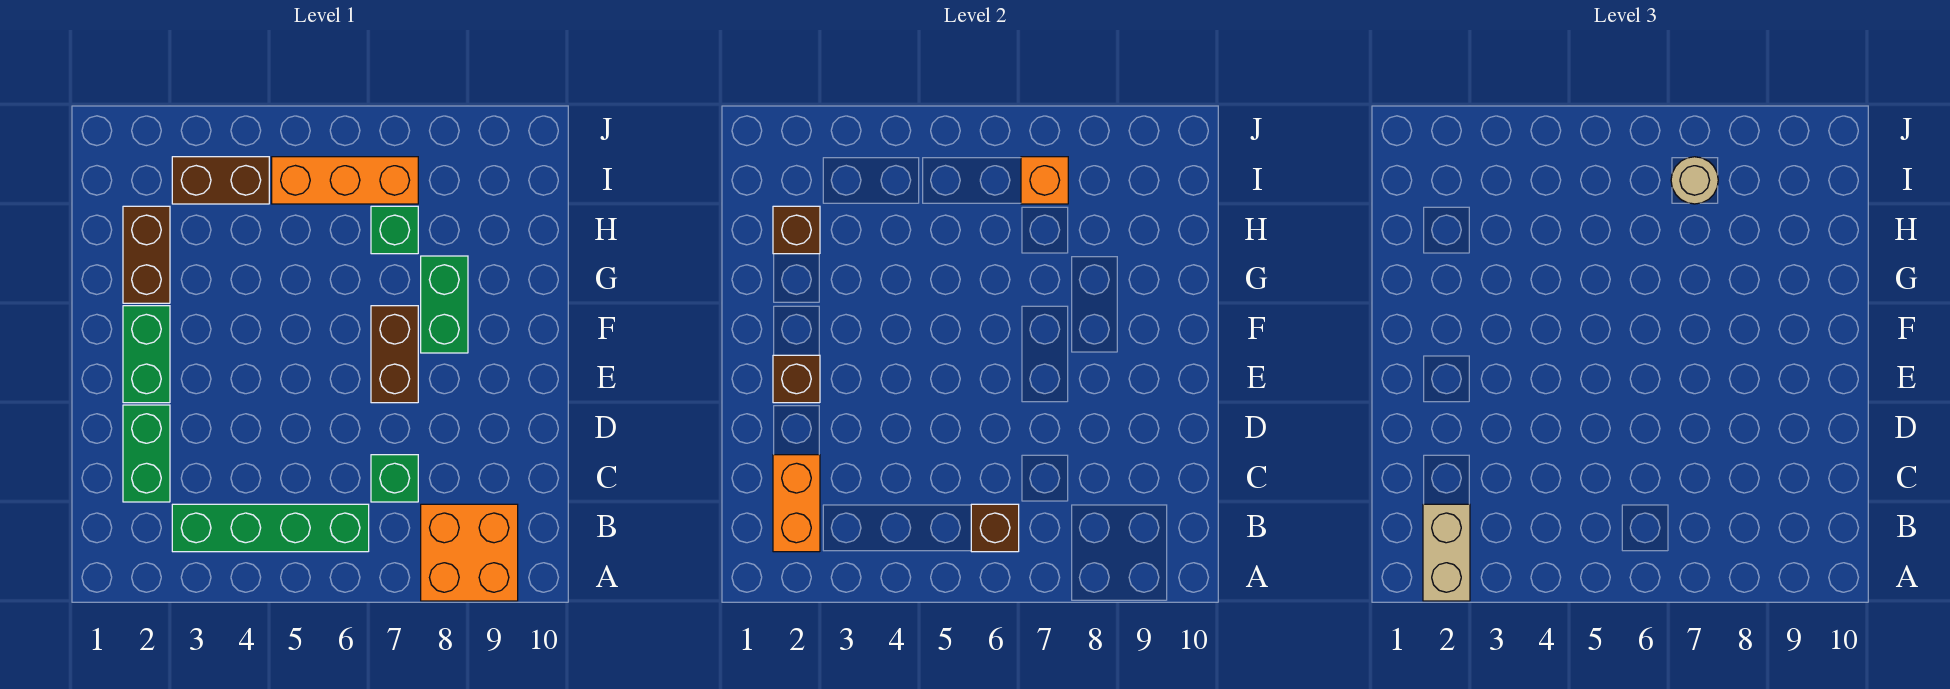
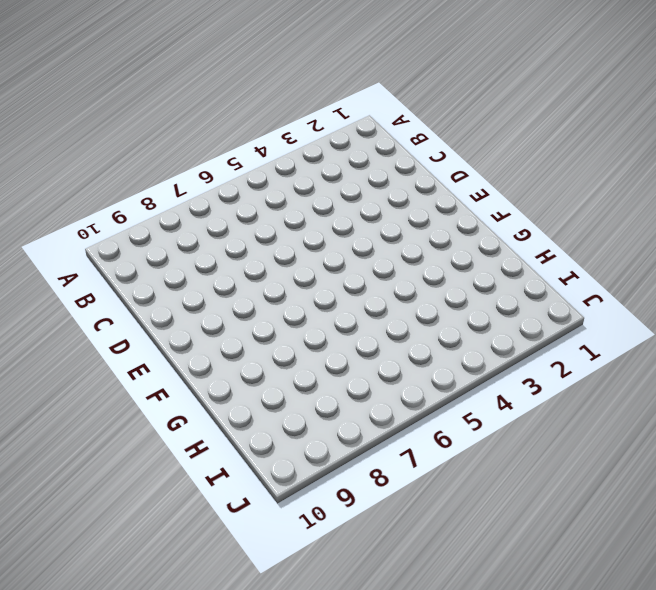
none -> orange brick A8:B9 level 1
none -> green brick B3:B6 level 1
none -> green brick C2:D2 level 1

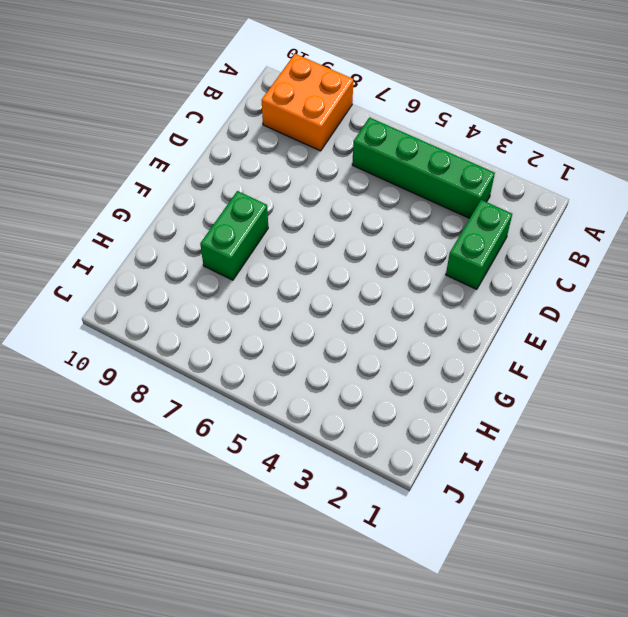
none -> green brick C7 level 1
none -> green brick E2:F2 level 1
none -> brown brick E7:F7 level 1

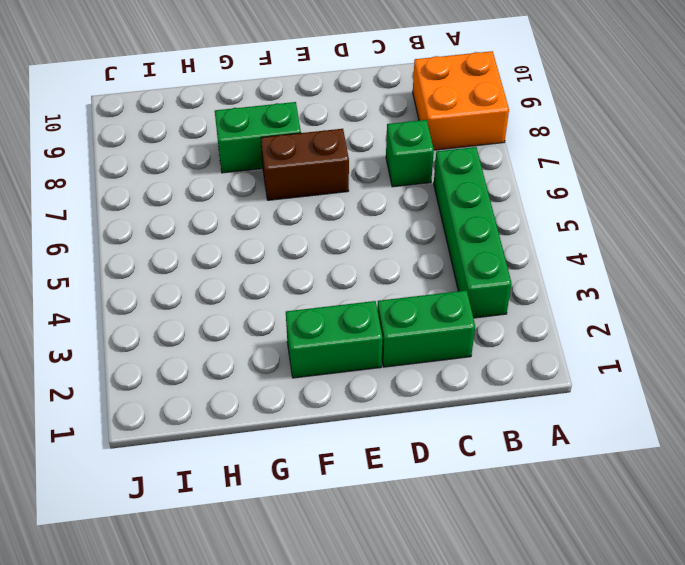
none -> brown brick G2:H2 level 1
none -> green brick H7 level 1
none -> brown brick I3:I4 level 1

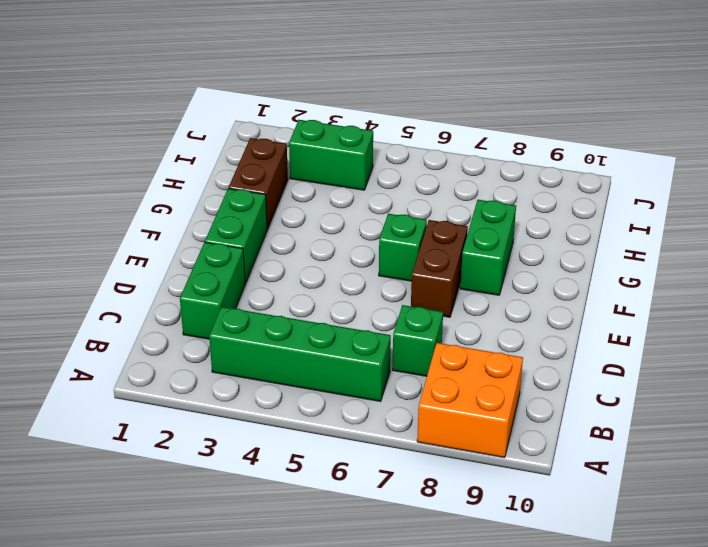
green brick F6 level 1 -> green brick H7 level 1
green brick I3:I4 level 1 -> brown brick I3:I4 level 1
none -> orange brick I5:I7 level 1
none -> orange brick B2:C2 level 2
none -> brown brick B6 level 2

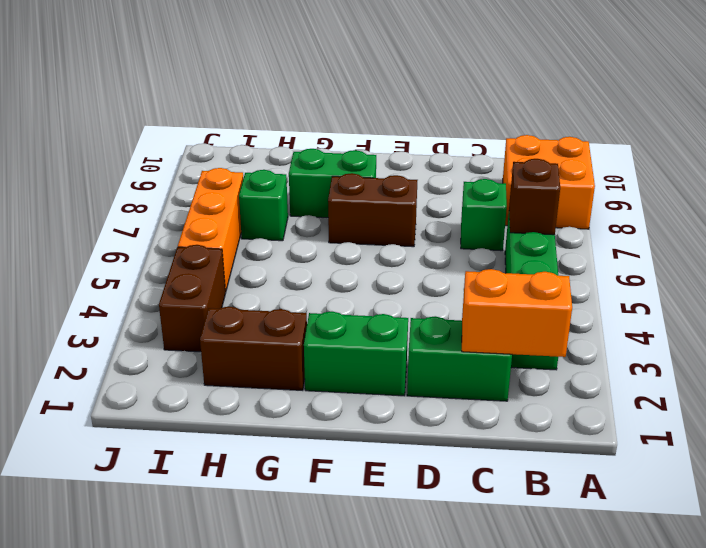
none -> brown brick E2 level 2
none -> brown brick H2 level 2
none -> orange brick I7 level 2

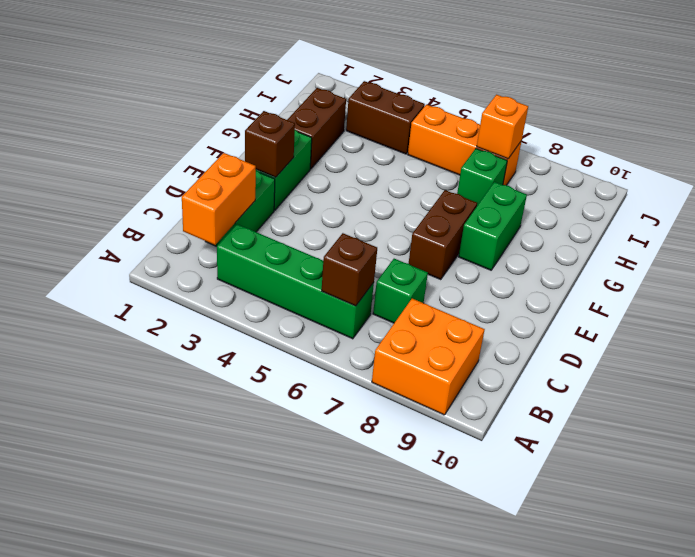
none -> brown brick H2 level 2
none -> tan brick A2:B2 level 3
none -> tan round brick I7 level 3

